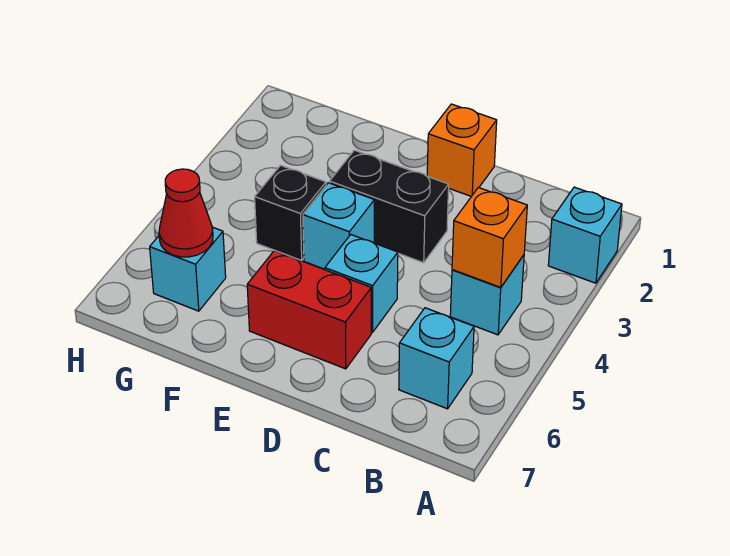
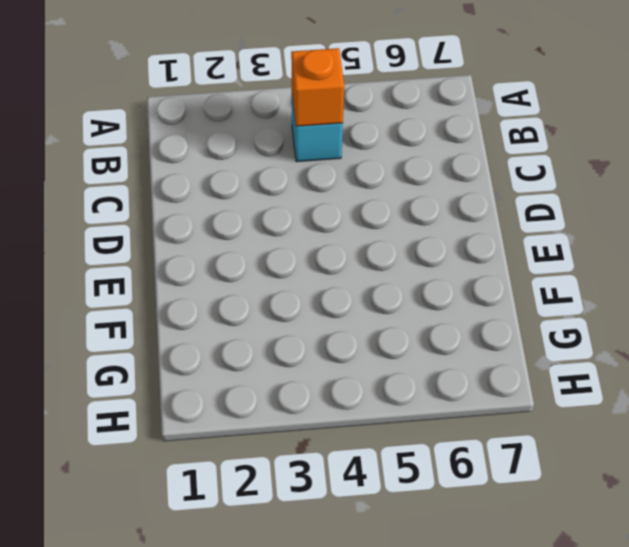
none -> cyan brick A2 level 1
none -> cyan brick B6 level 1
none -> orange brick D1 level 1

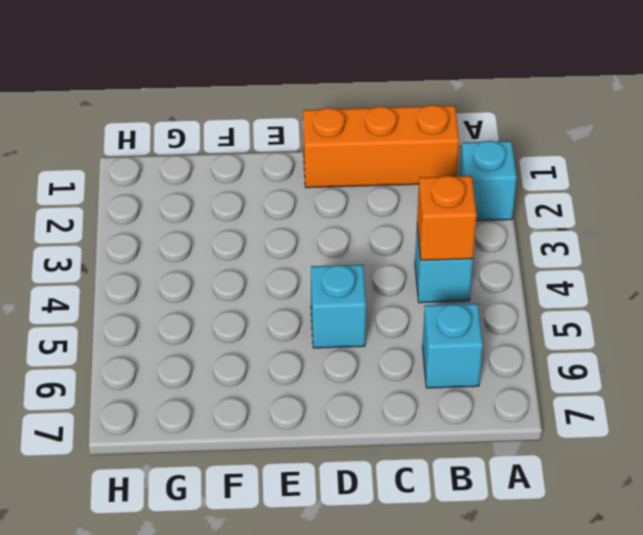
orange brick B1:D1 level 1 -> orange brick D1 level 1
none -> black brick D3:E3 level 1
none -> red brick D6:E6 level 1
none -> cyan brick E4 level 1

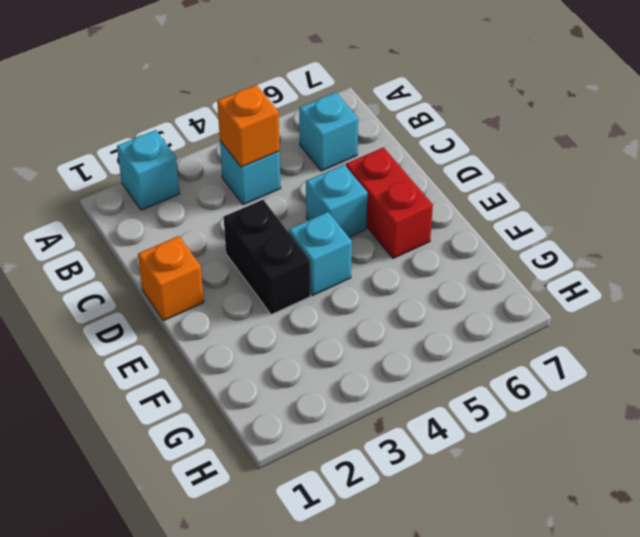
none -> black brick F4 level 1
none -> cyan brick G6 level 1
none -> red cone G6 level 2

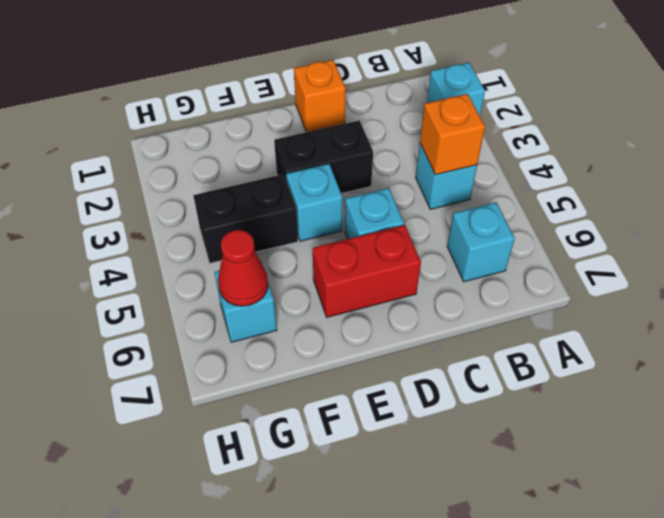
black brick F4:G4 level 1 -> black brick F4 level 1

